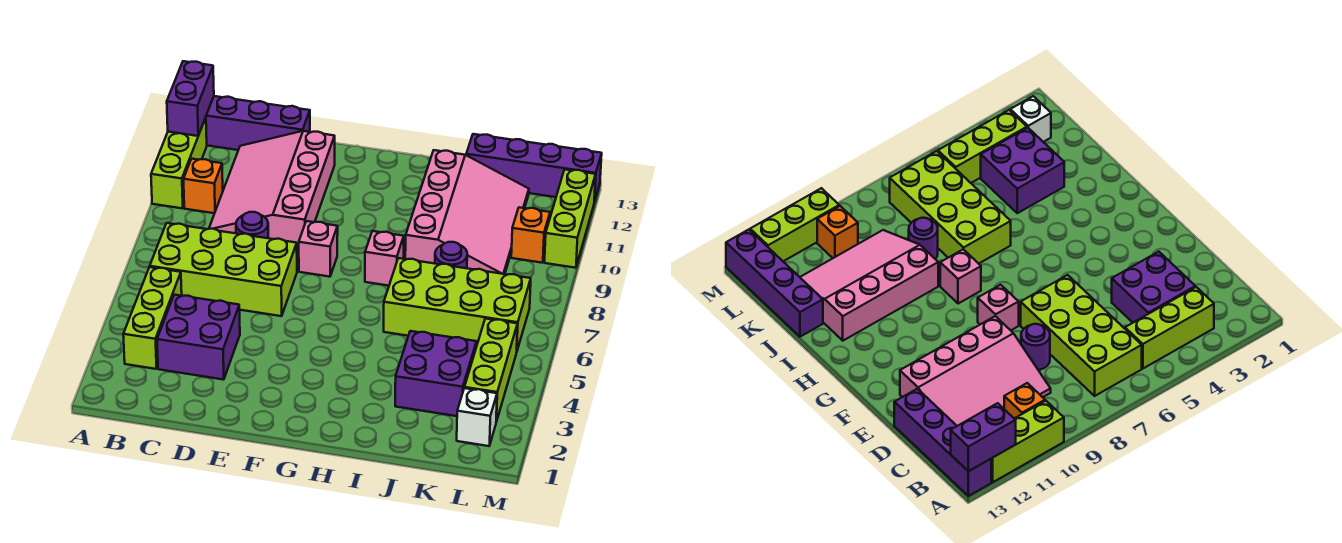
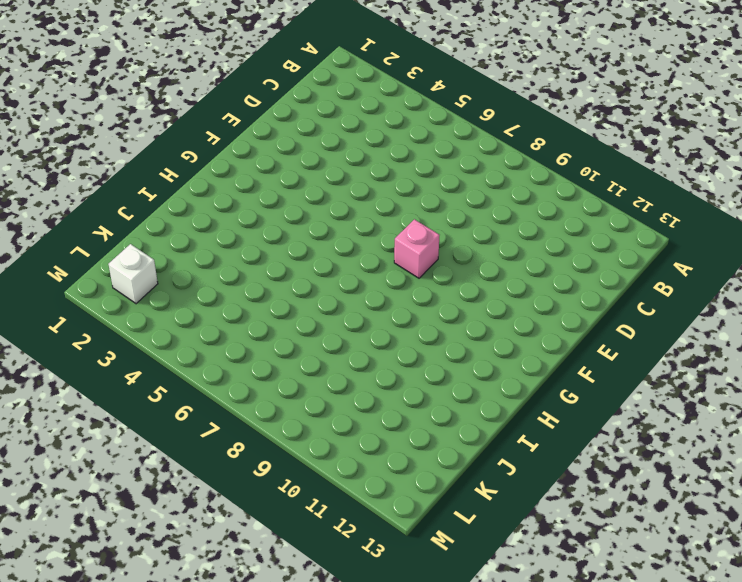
none -> lime brick A10:A12 level 1
none -> purple brick A13:D13 level 1
none -> lime brick B3:B5 level 1

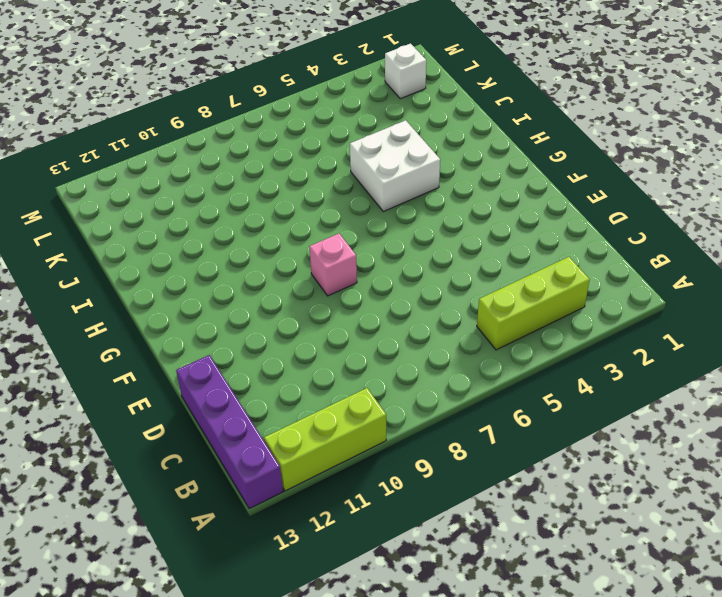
white brick H4:I5 level 1 -> none
none -> lime brick B6:E7 level 1
none -> orange brick B10 level 1
none -> purple brick C3:D4 level 1

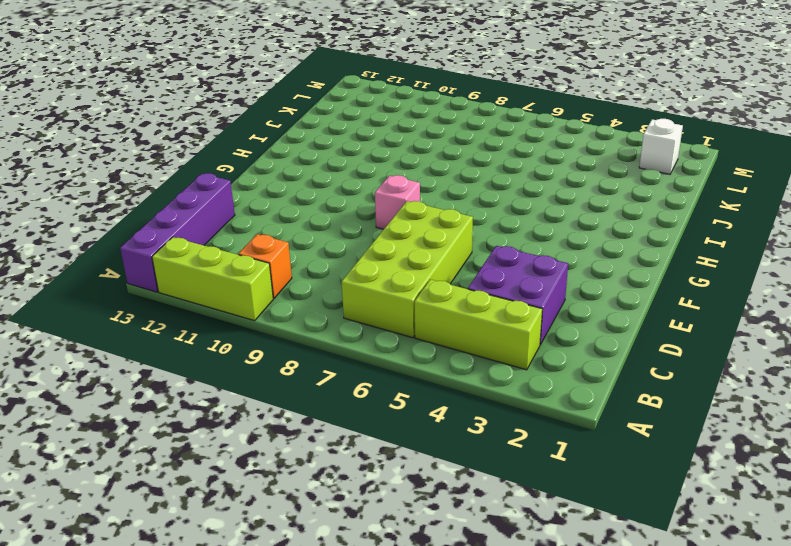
none -> pink slope C9:E12 level 1 top E
none -> purple round brick D8 level 1
none -> pink brick H8 level 1

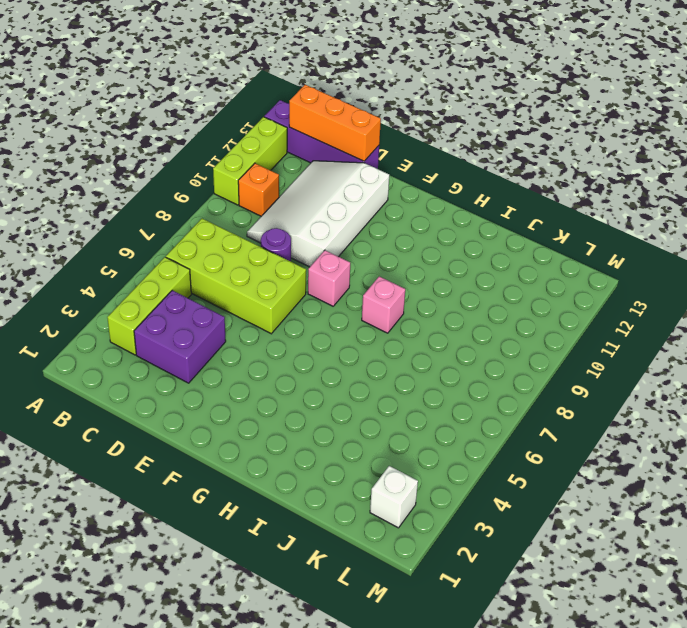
orange brick B13:D13 level 2 -> none
white slope C9:E12 level 1 top E -> pink slope C9:E12 level 1 top E
none -> lime brick I6:L7 level 1
none -> pink slope I9:K12 level 1 top I
none -> purple brick J3:K4 level 1

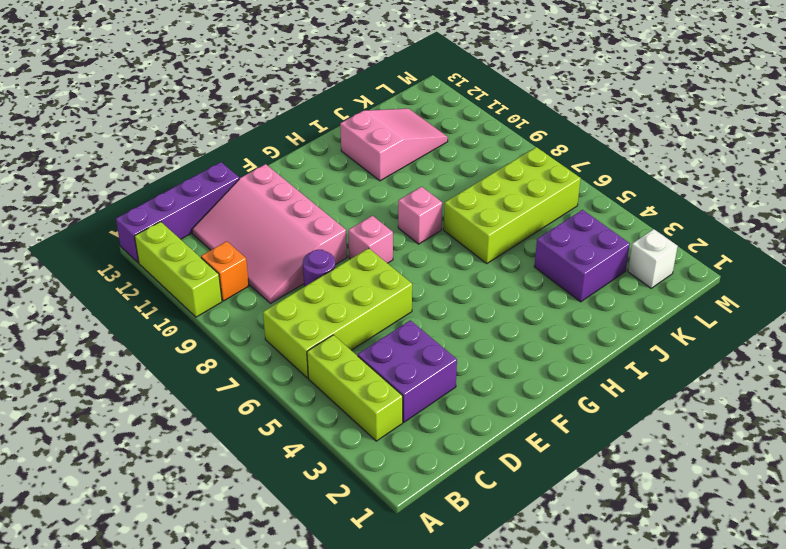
pink slope I11:K12 level 1 top I -> pink slope I9:K12 level 1 top I
none -> purple round brick J8 level 1
none -> purple brick J13:M13 level 1
none -> lime brick L3:L5 level 1

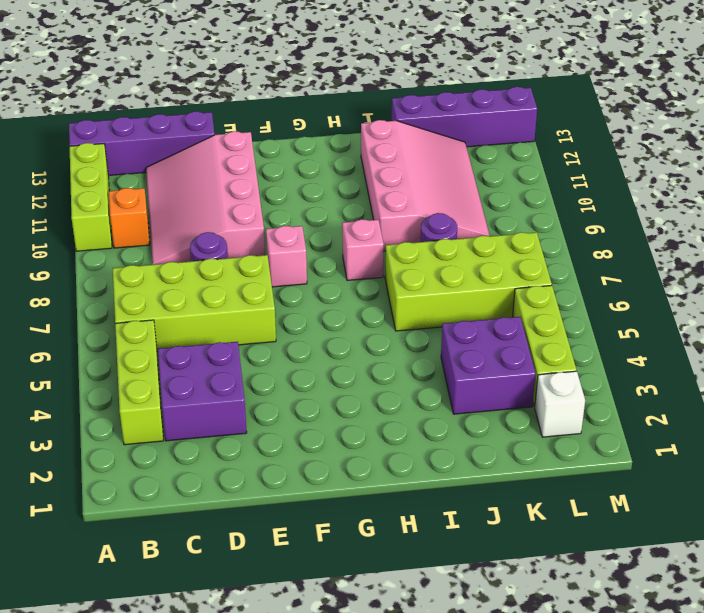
none -> orange brick L10 level 1
none -> lime brick M10:M12 level 1
none -> purple brick A12:A13 level 2

